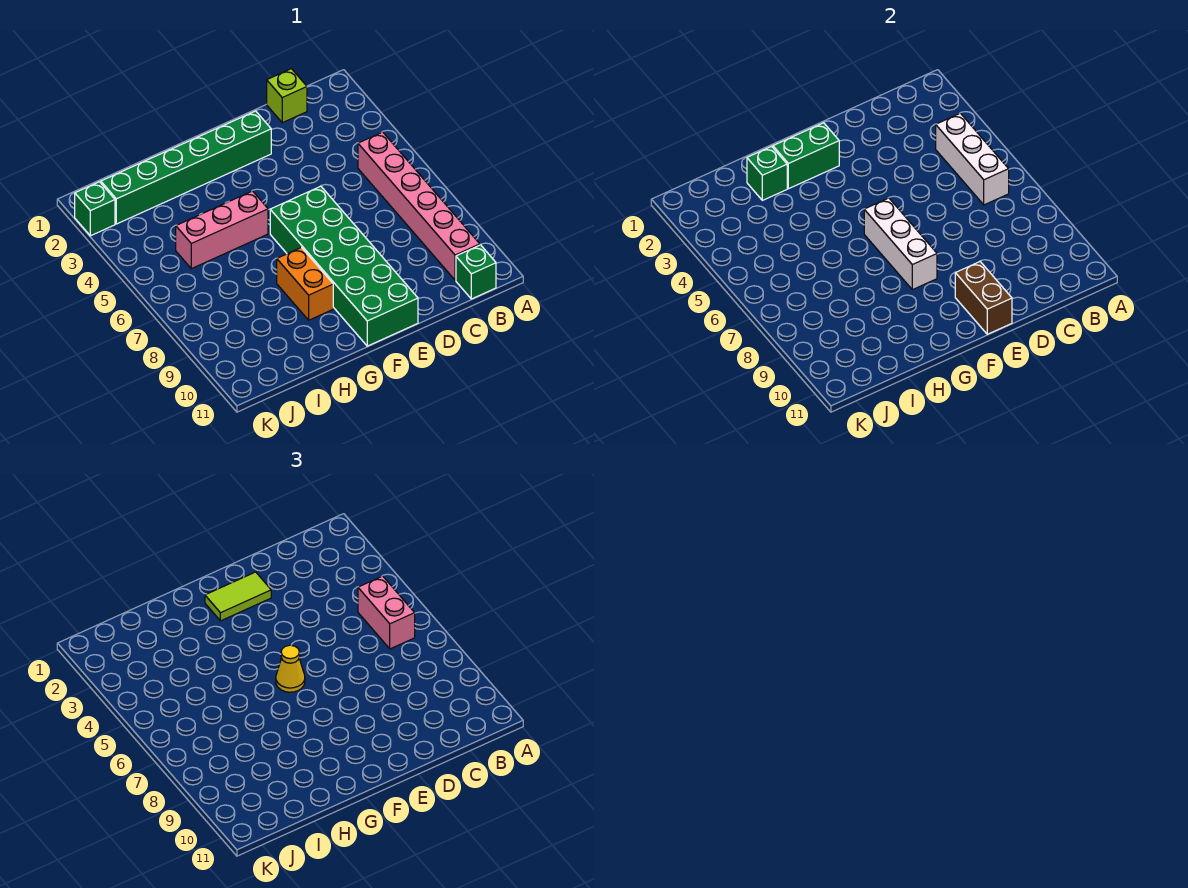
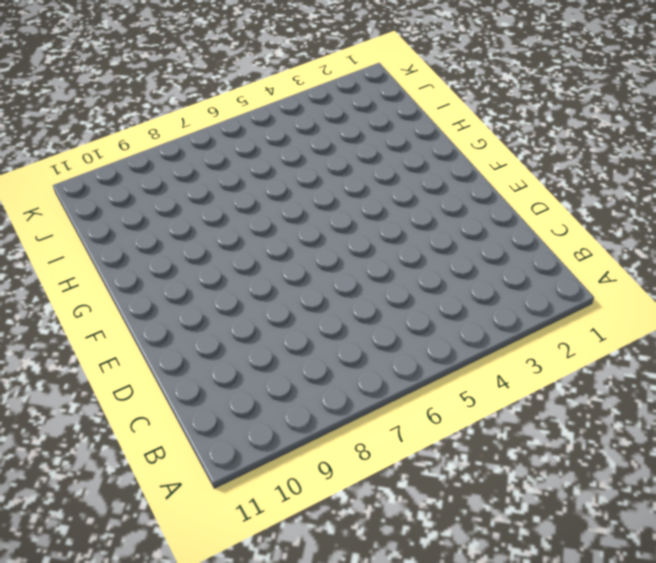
none -> pink brick B5:B10 level 1
none -> green brick B11 level 1
none -> lime brick C1 level 1

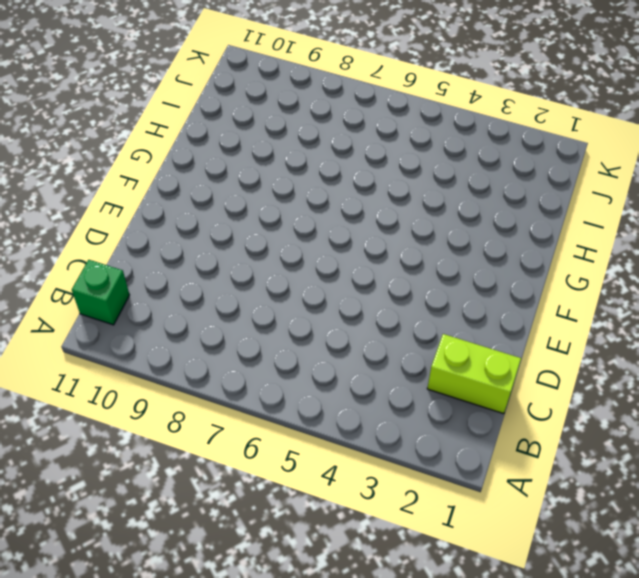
lime brick C1:C2 level 1 -> lime brick C1 level 1
none -> pink brick B5:B10 level 1
none -> green brick E2:J2 level 1
none -> green brick E6:F11 level 1

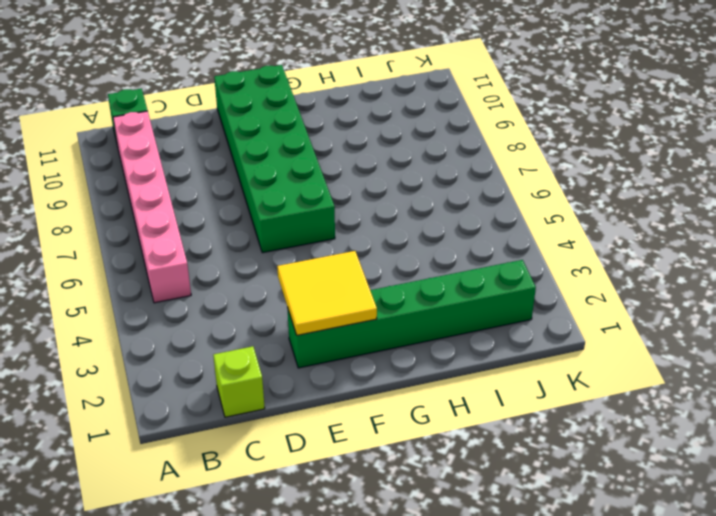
yellow tile E2:F3 level 2 -> green brick F2:G2 level 2
none -> pink brick G5:I5 level 1
none -> orange brick G8:G9 level 1
none -> green brick K2 level 1

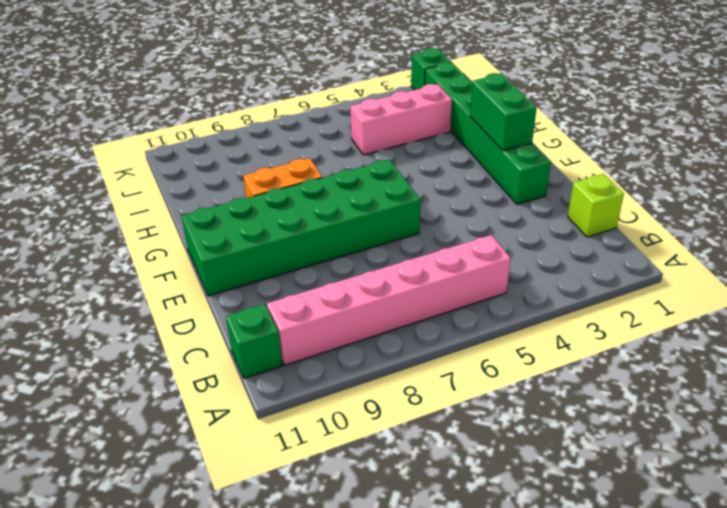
pink brick I3:I5 level 1 -> pink brick G5:I5 level 1
none -> white brick B4:B6 level 2
none -> brown brick E10:E11 level 2
none -> white brick F6:F8 level 2

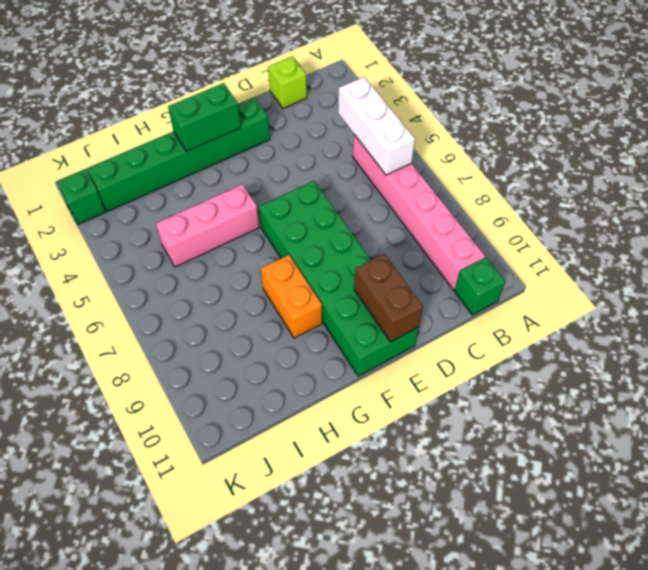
none -> white brick F6:F8 level 2
none -> green brick H2 level 2
none -> pink brick B5:B6 level 3

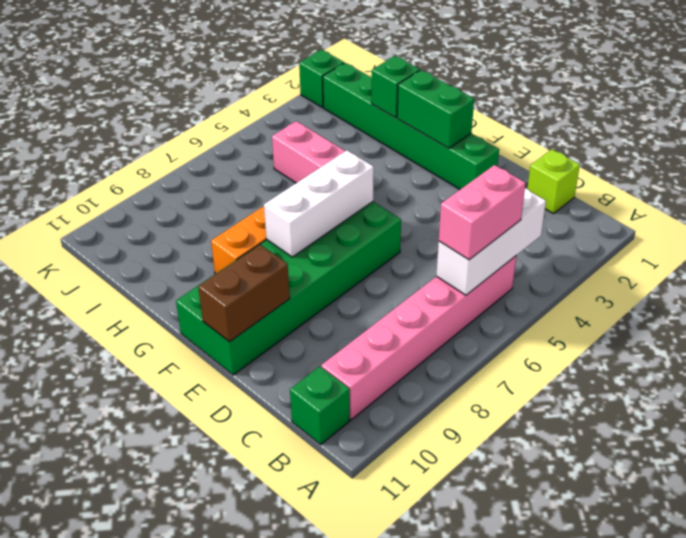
none -> lime tile E2:F2 level 3
none -> yellow cone F6 level 3

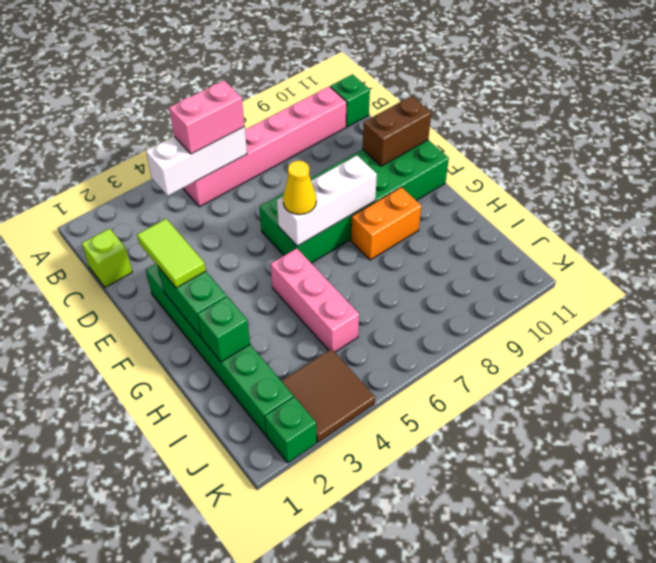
brown tile J3:K4 level 1 -> none

